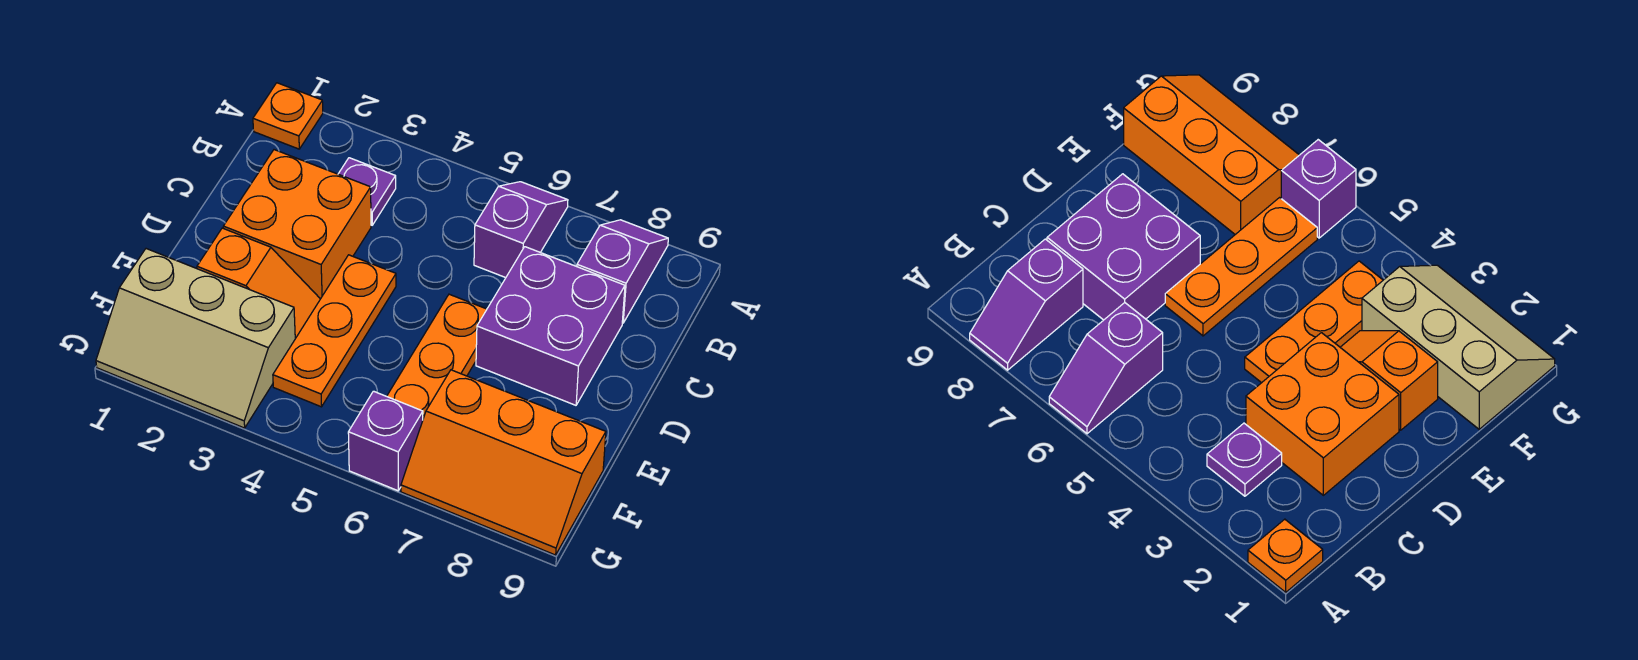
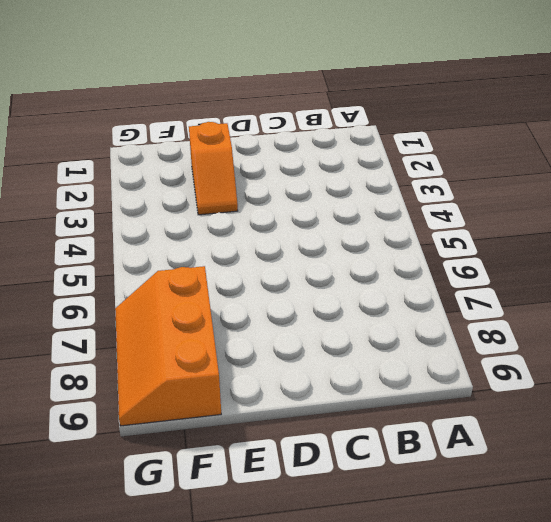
none -> orange plate A1 level 1
none -> purple slope A6:B6 level 1 top B
none -> purple slope A8:B8 level 1 top B

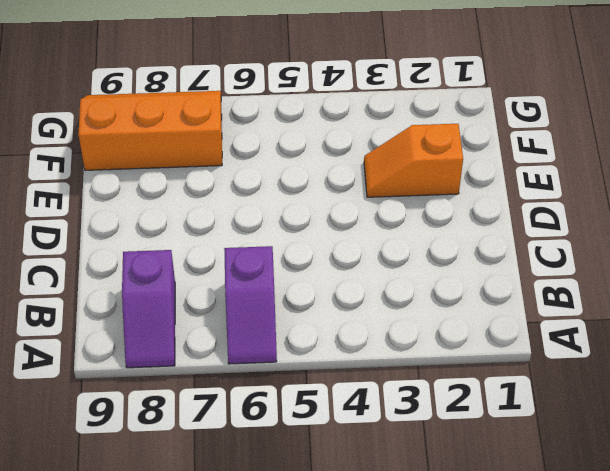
none -> orange plate A1 level 1
none -> purple plate B3 level 1
none -> orange brick C2:D3 level 1

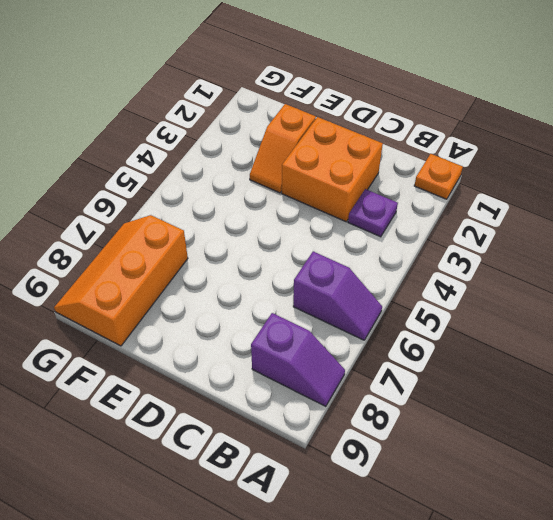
none -> purple brick C7:D8 level 1
none -> orange plate D4:F4 level 1
none -> orange plate D6:F6 level 1

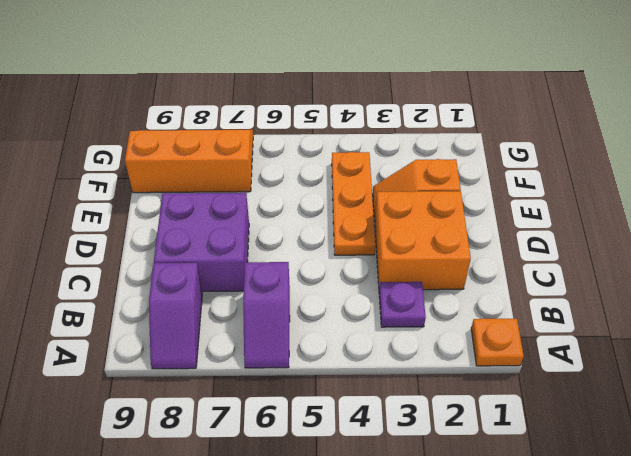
none -> orange plate D6:F6 level 1
none -> tan slope F1:G3 level 1 top F
none -> purple brick G6 level 1

